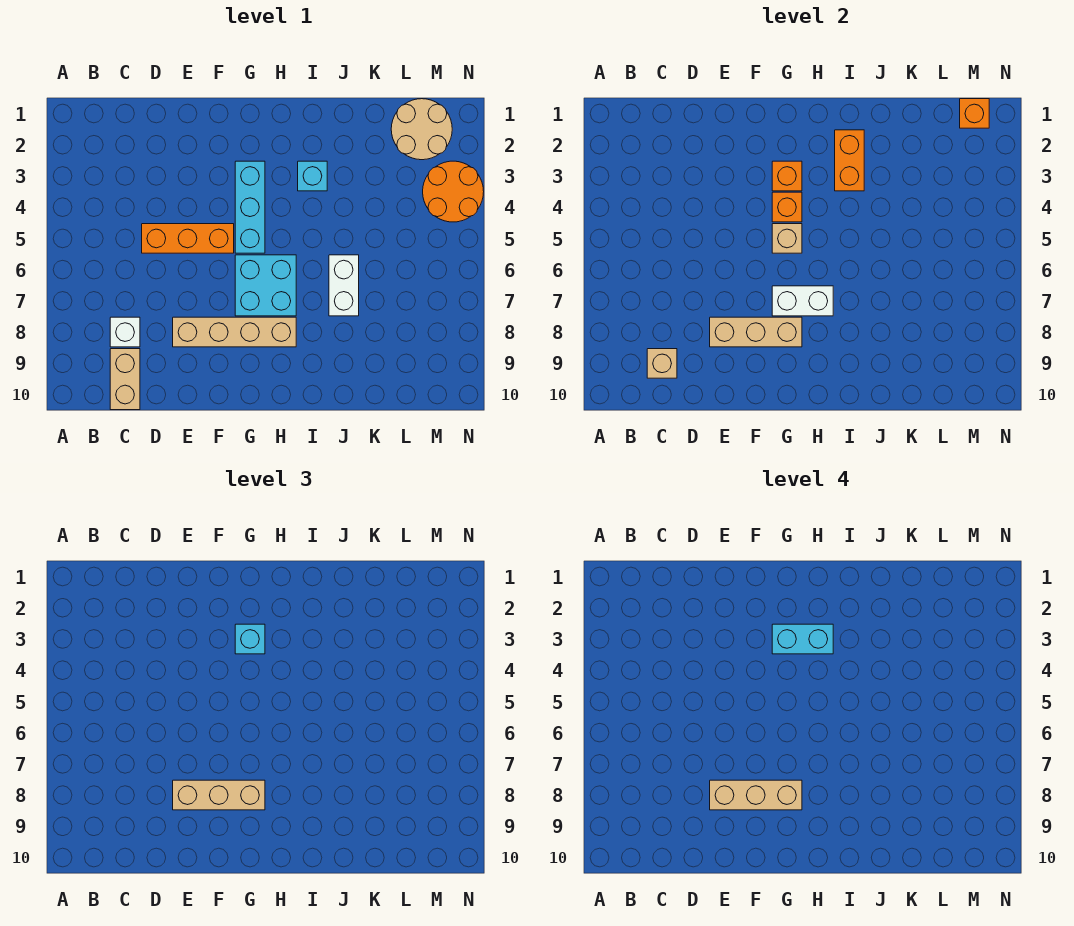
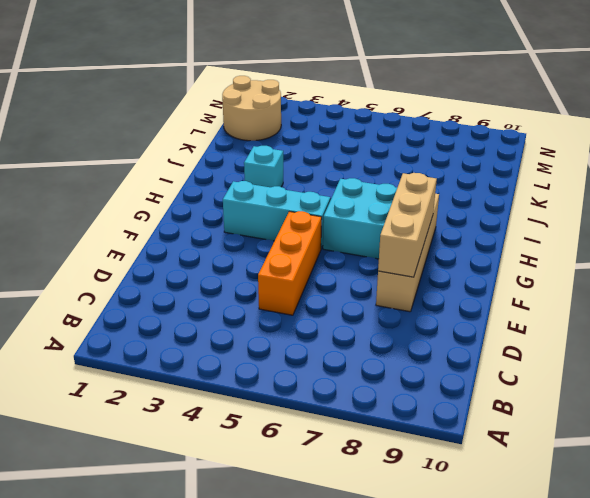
none -> white brick C8 level 1
none -> tan brick C9:C10 level 1
none -> white brick J6:J7 level 1

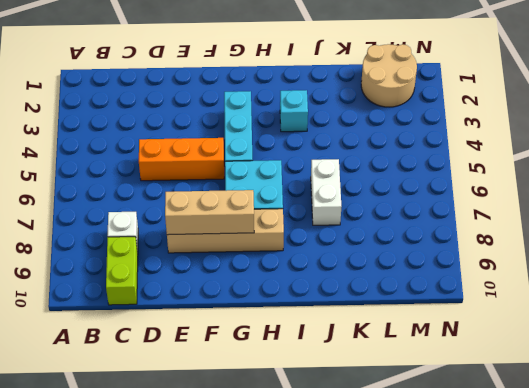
lime brick C9:C10 level 1 -> tan brick C9:C10 level 1
none -> orange round brick M3:N4 level 1
none -> tan brick C9 level 2
none -> orange brick G3 level 2

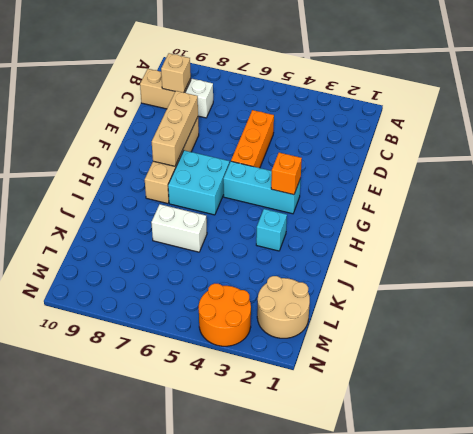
none -> orange brick G4 level 2
none -> tan brick G5 level 2
none -> white brick G7:H7 level 2

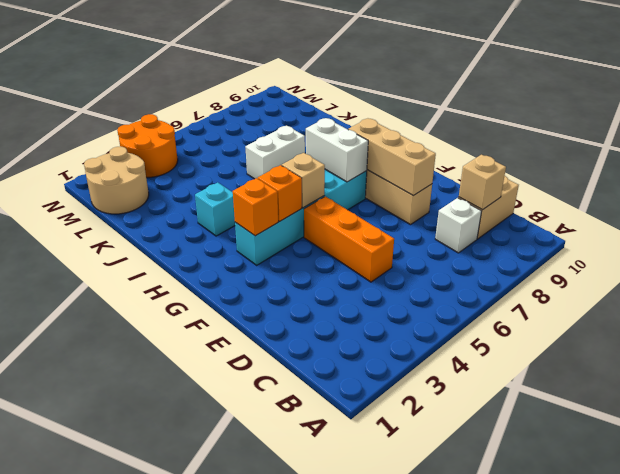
none -> orange brick I2:I3 level 2
none -> orange brick M1 level 2
none -> tan brick E8:G8 level 3

